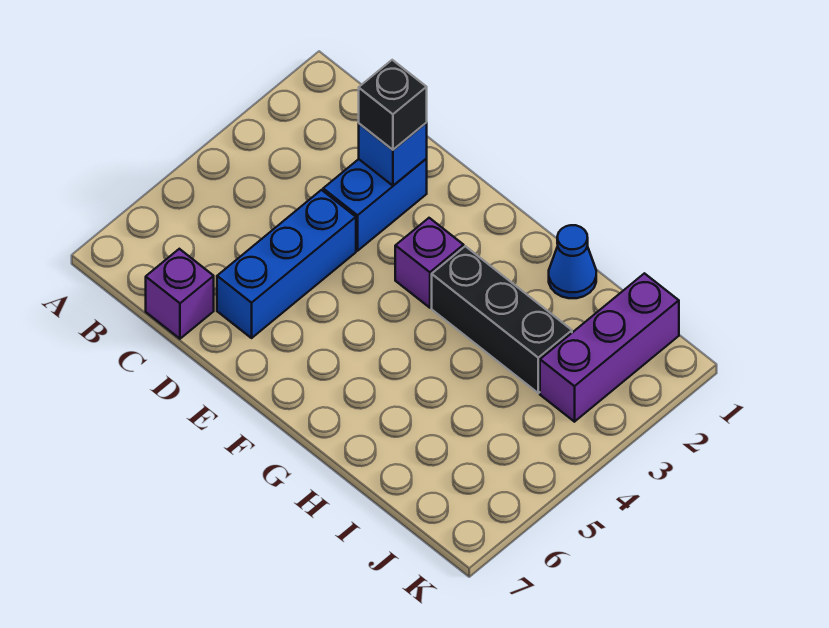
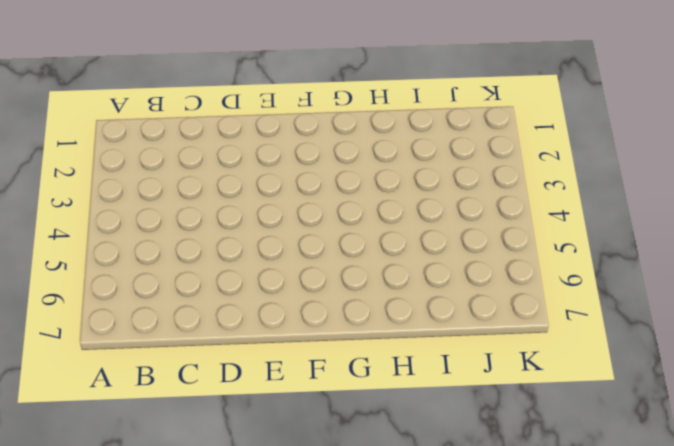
none -> purple brick C7 level 1
none -> blue brick D2:D3 level 1

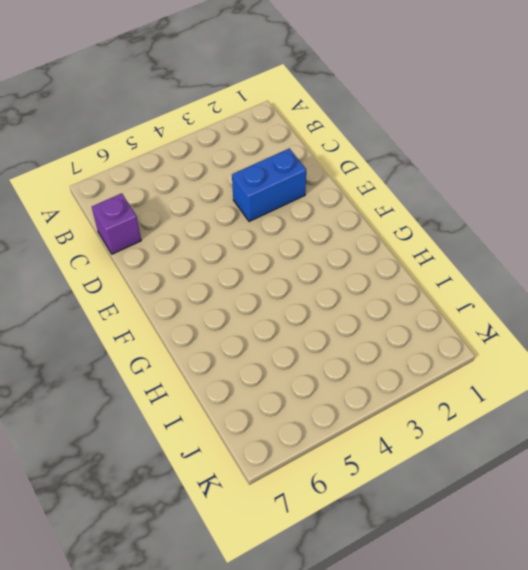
none -> blue brick D4:D6 level 1
none -> purple brick F3 level 1

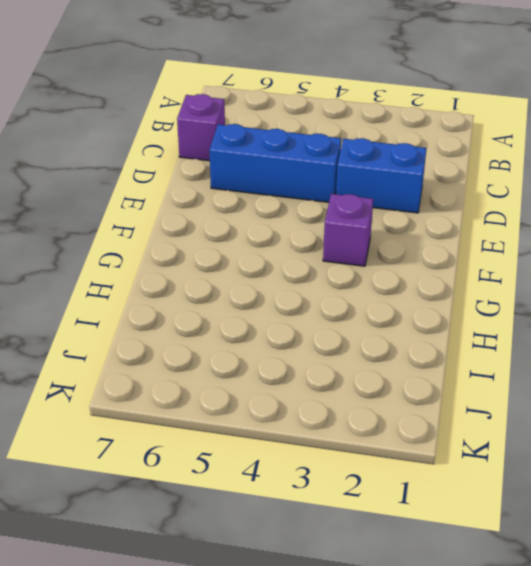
none -> black brick G3:I3 level 1
none -> blue cone H1 level 1

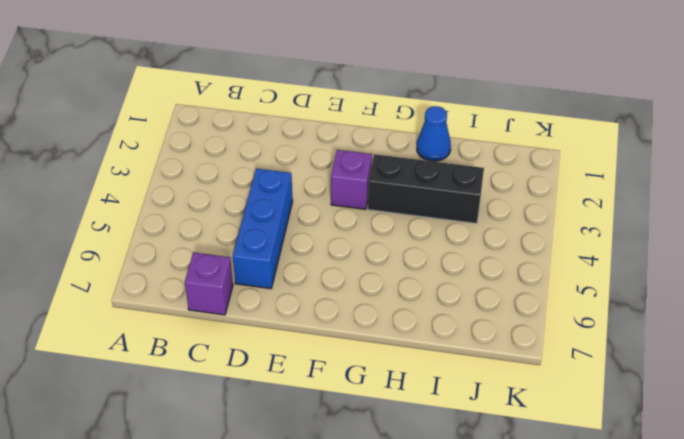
none -> blue brick D2:D3 level 1
none -> purple brick J1:J3 level 1

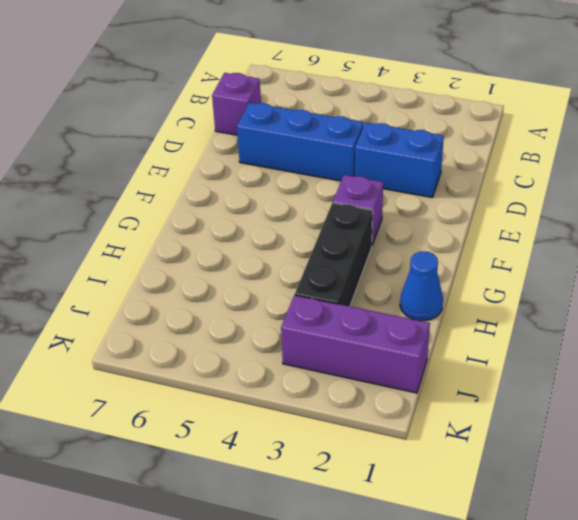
none -> blue brick D2 level 2
none -> black brick D2 level 3

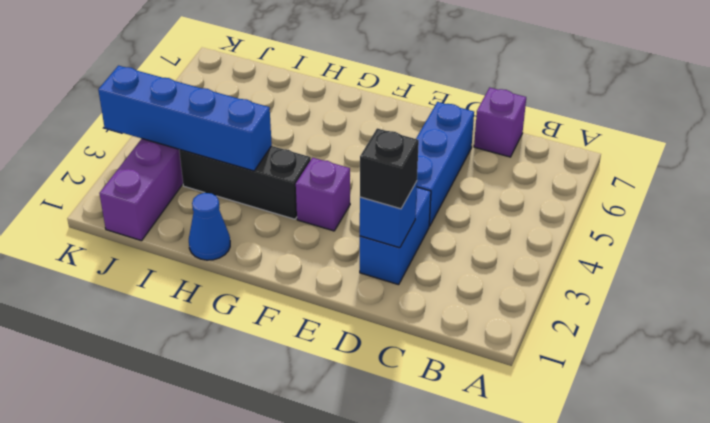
blue brick H3:K3 level 2 -> none

